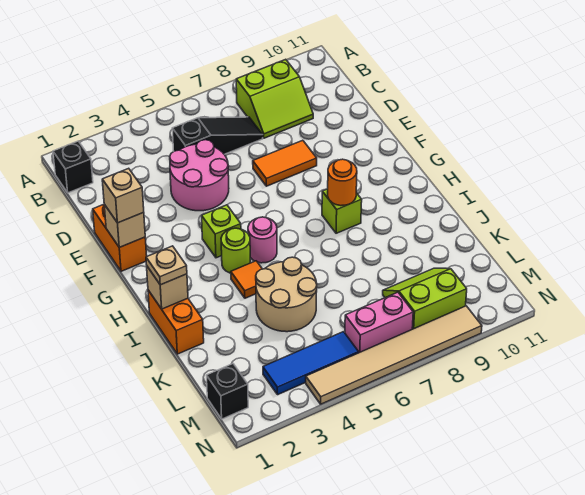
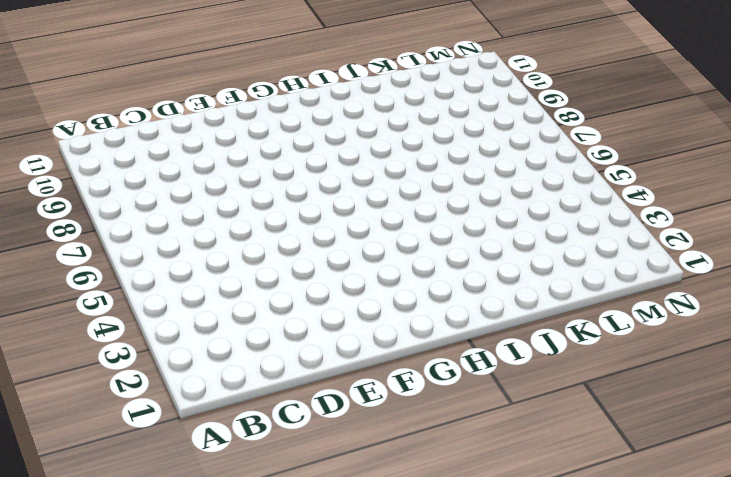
none -> black brick B1 level 1
none -> lime slope B8:C9 level 1 top B
none -> black slope C5:C7 level 1 top 5

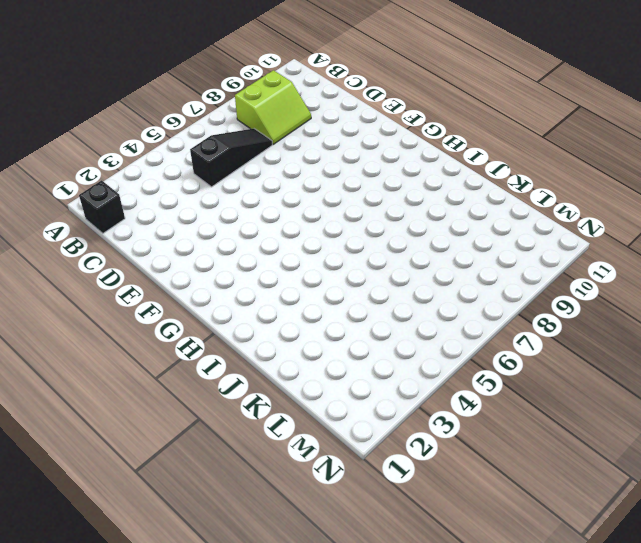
none -> pink round brick D4:E5 level 1
none -> orange brick E1:F1 level 1
none -> orange tile E7:E8 level 1

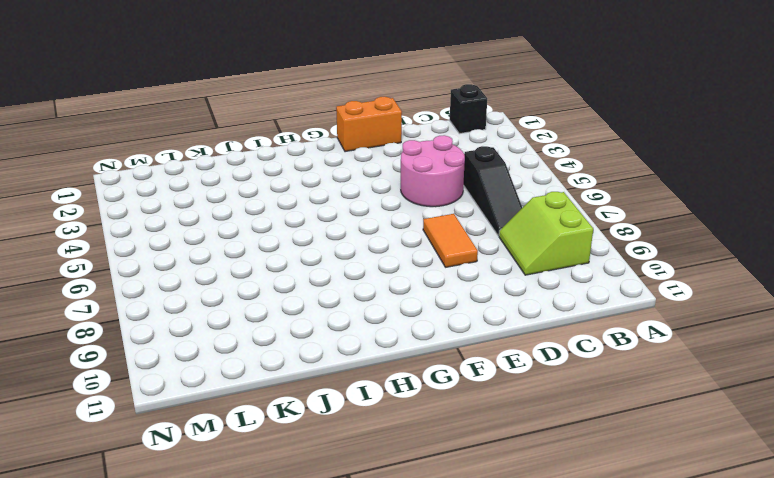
none -> lime brick G4 level 1
none -> lime round brick H4 level 1
none -> pink round brick H5 level 1

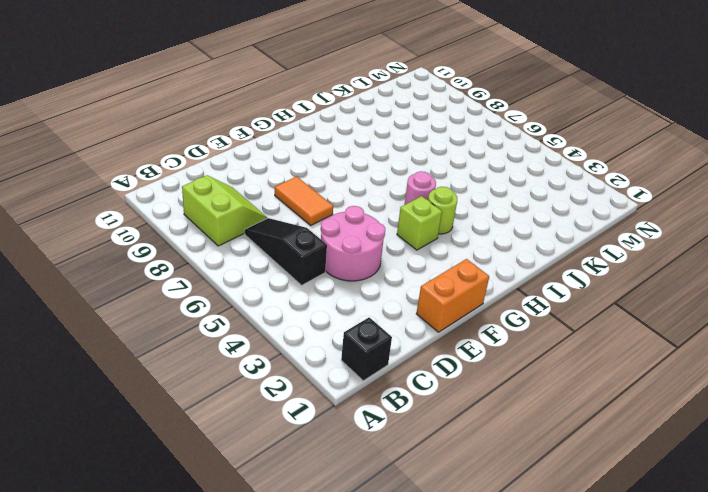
none -> lime brick H8 level 1
none -> orange brick I1:J1 level 1
none -> orange tile I4 level 1

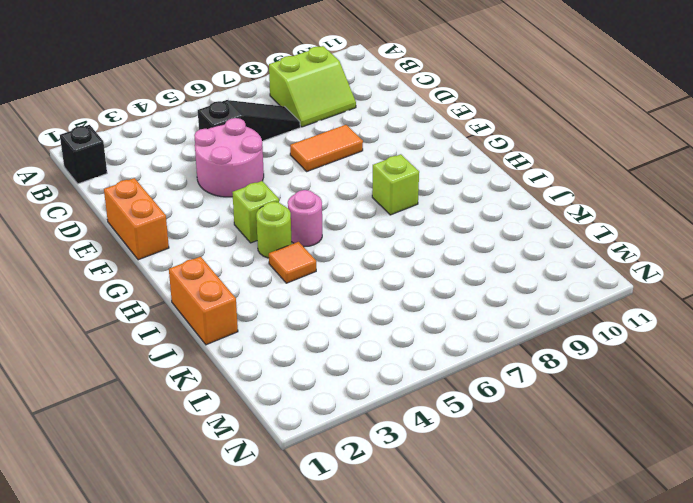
none -> tan round brick J4:K5 level 1
none -> lime slope L8:M9 level 1 top M
none -> black brick M1 level 1

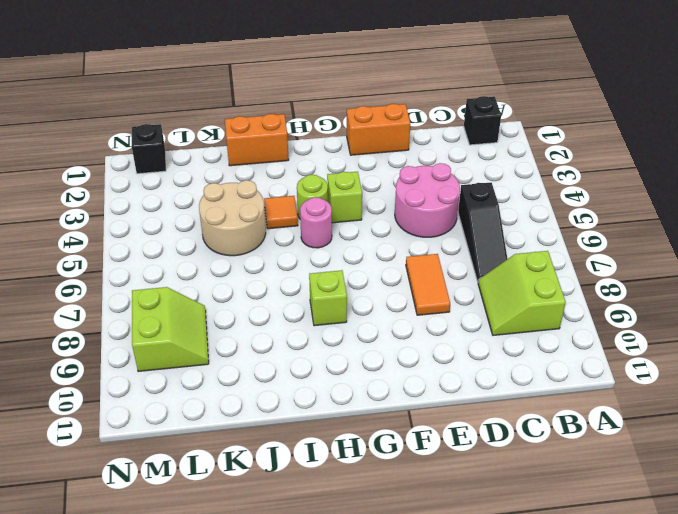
none -> blue tile M3:M5 level 1
none -> pink brick M6:M7 level 1
none -> tan tile N4:N9 level 1

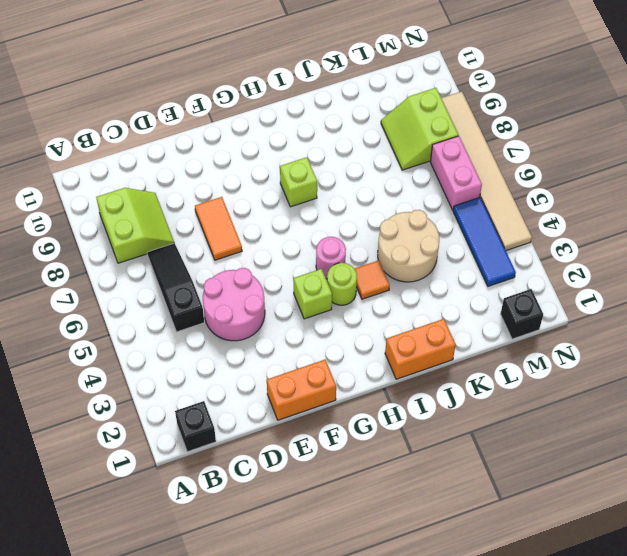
none -> tan brick F1 level 2
none -> orange round brick H8 level 2
none -> tan brick I1 level 2

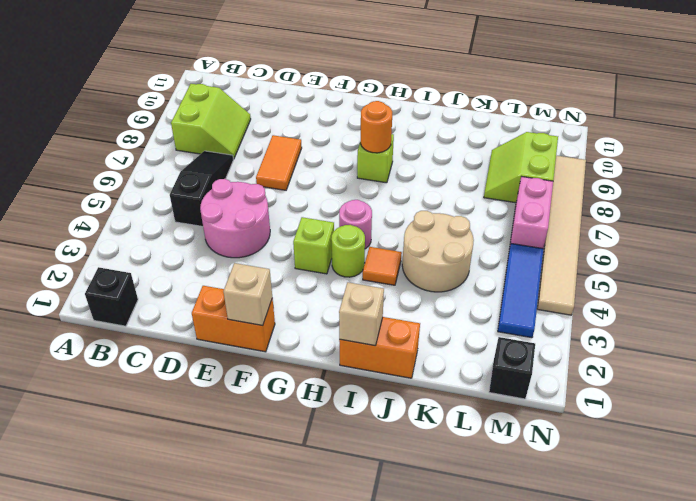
none -> tan brick F1 level 3
none -> tan plate I1 level 3

